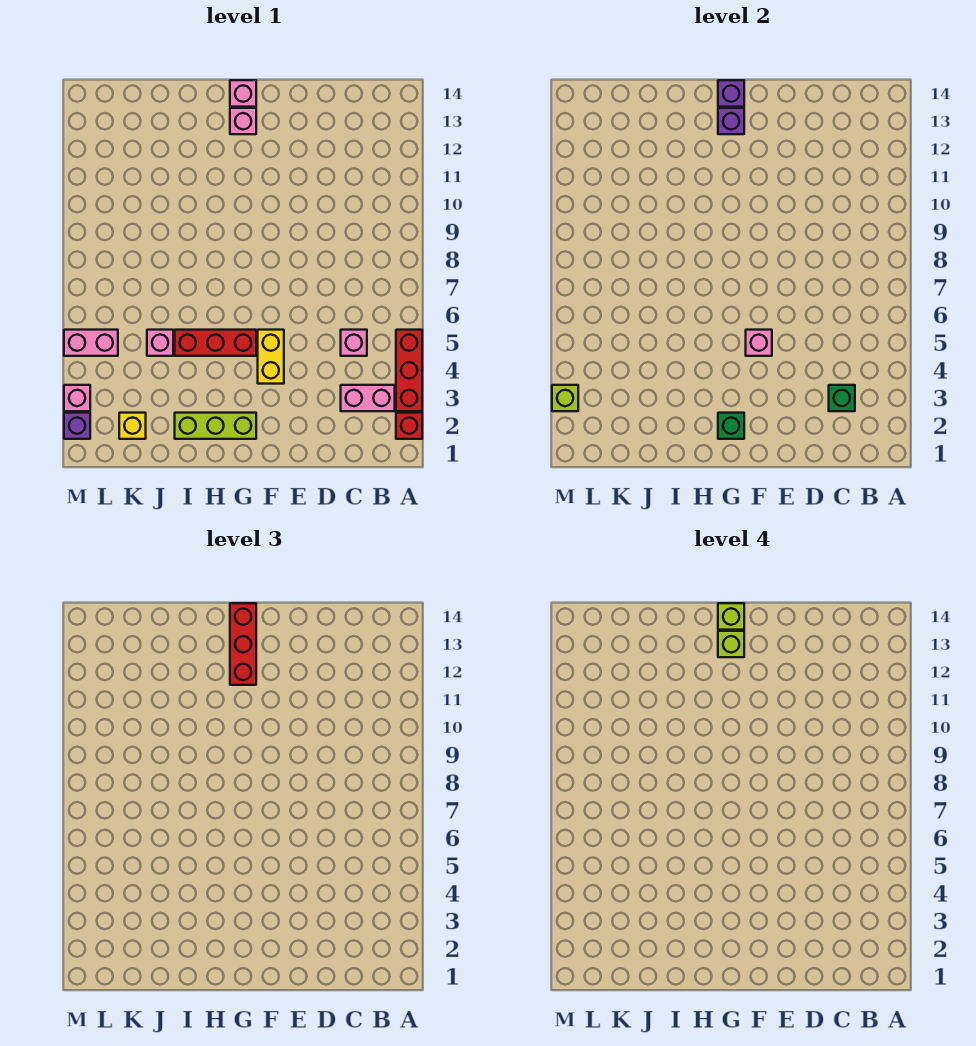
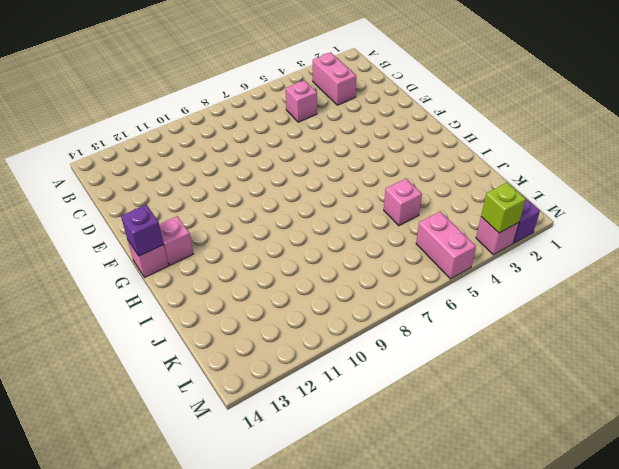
none -> red brick A2 level 1
none -> red brick A3:A5 level 1
none -> yellow brick F4:F5 level 1

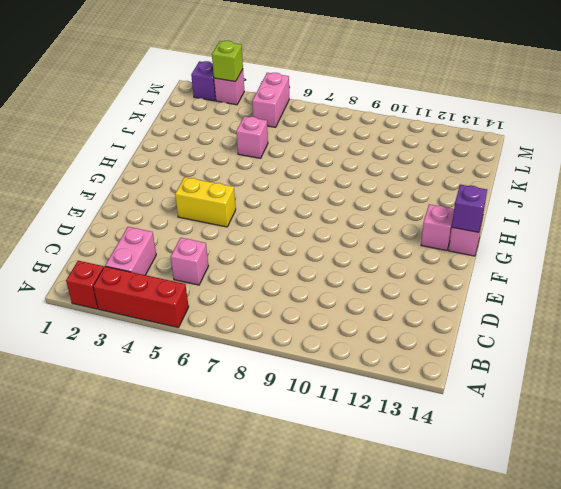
none -> lime brick G2:I2 level 1
none -> red brick G5:I5 level 1
none -> yellow brick K2 level 1

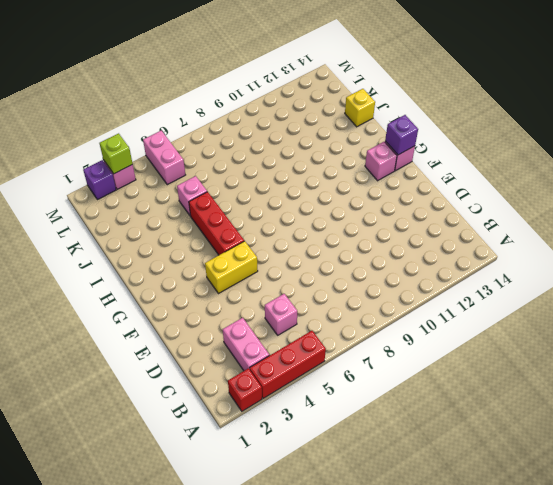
yellow brick J14 level 1 -> yellow brick K2 level 1
none -> lime brick G2:I2 level 1
none -> green brick C3 level 2
none -> pink brick F5 level 2

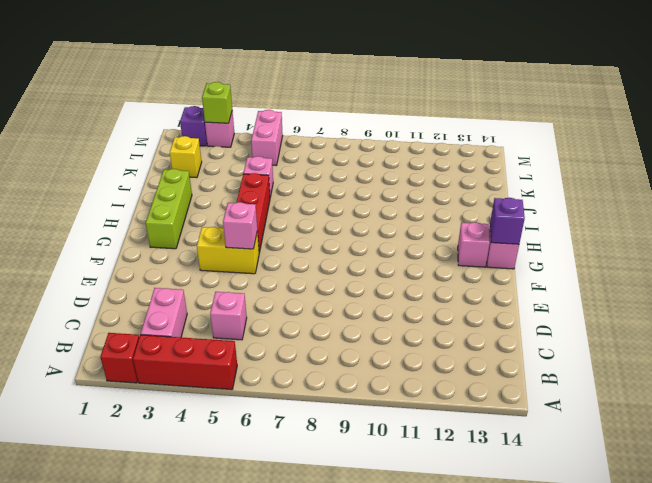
none -> green brick C3 level 2
none -> green brick G2 level 2
none -> purple brick G13 level 2

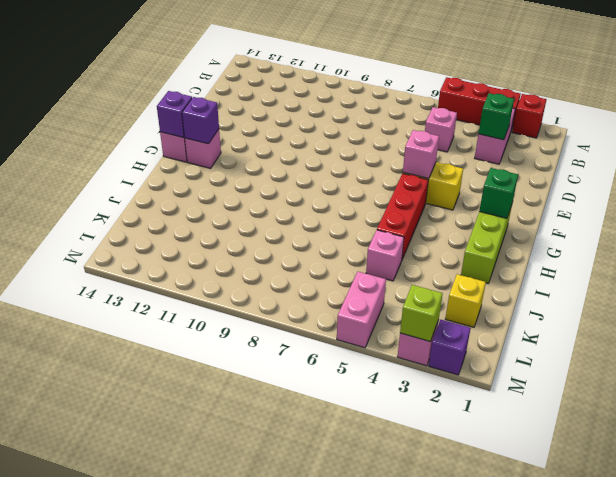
none -> red brick G12:G14 level 3
none -> lime brick G13 level 4
none -> lime brick G14 level 4

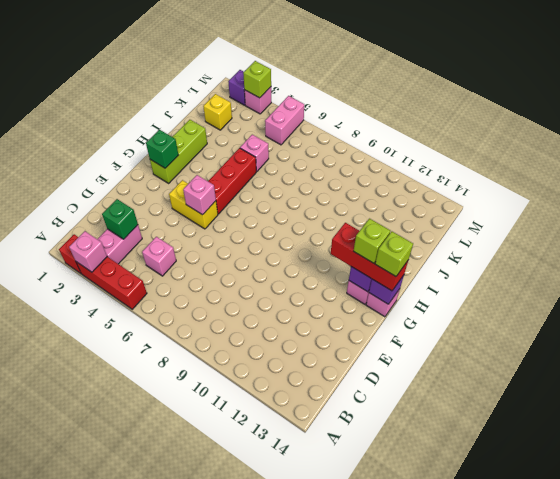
pink brick A3 level 2 -> none

